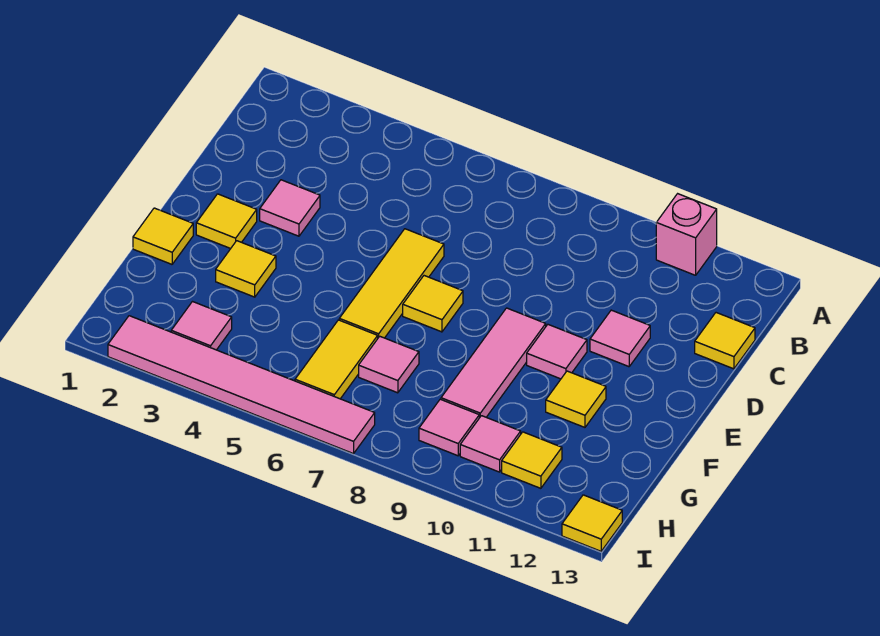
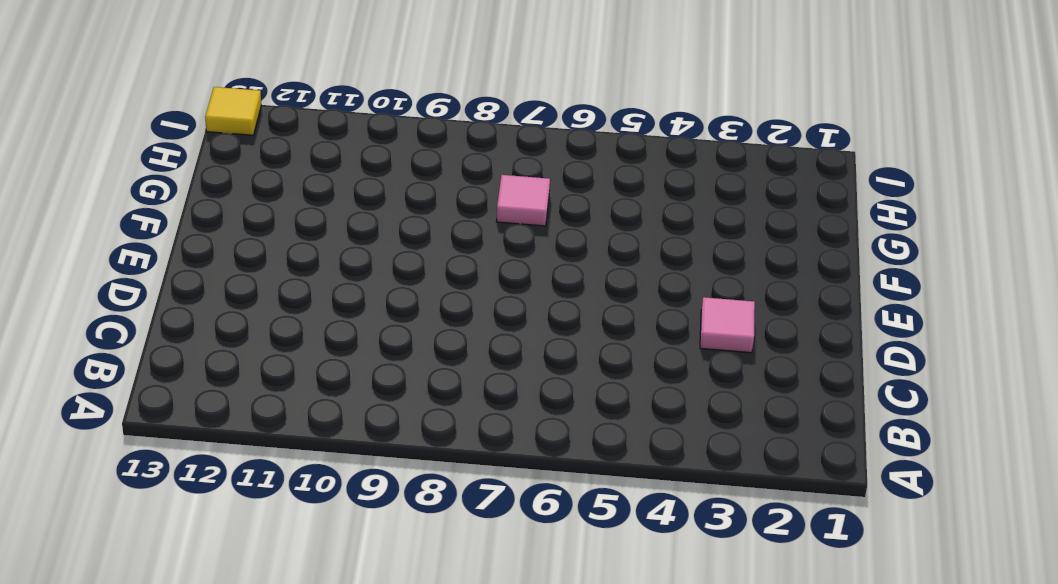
none -> pink brick A11 level 1
none -> yellow tile C13 level 1
none -> yellow tile D6:F6 level 1

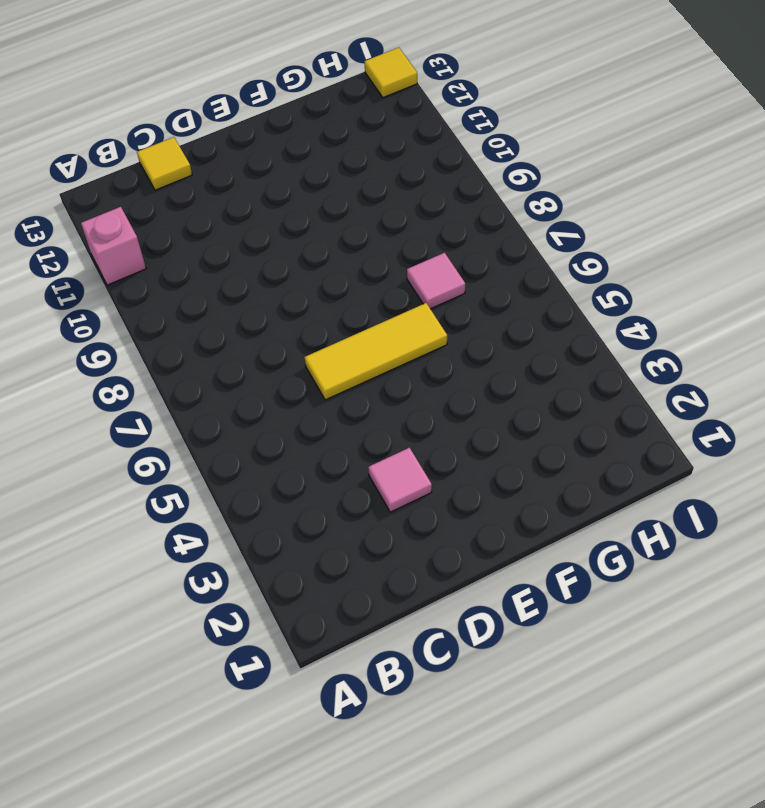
none -> pink tile D11 level 1
none -> yellow tile E2 level 1
none -> yellow tile E7 level 1

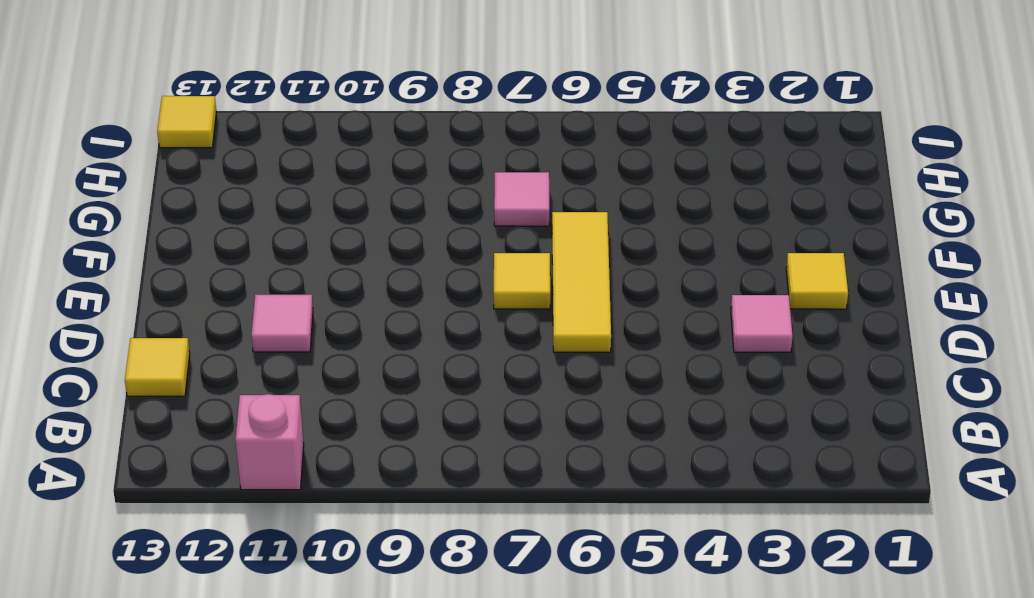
none -> pink tile E9:G9 level 1
none -> pink tile E10 level 1
none -> yellow tile F1 level 1

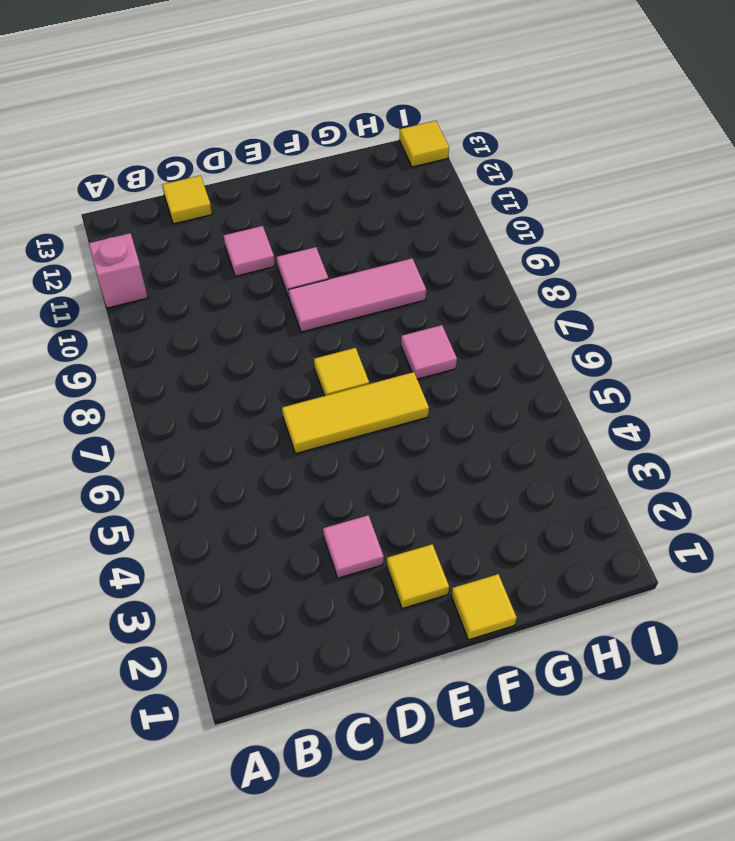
none -> yellow tile F3 level 1
none -> yellow tile F11 level 1
none -> yellow tile G6:H6 level 1

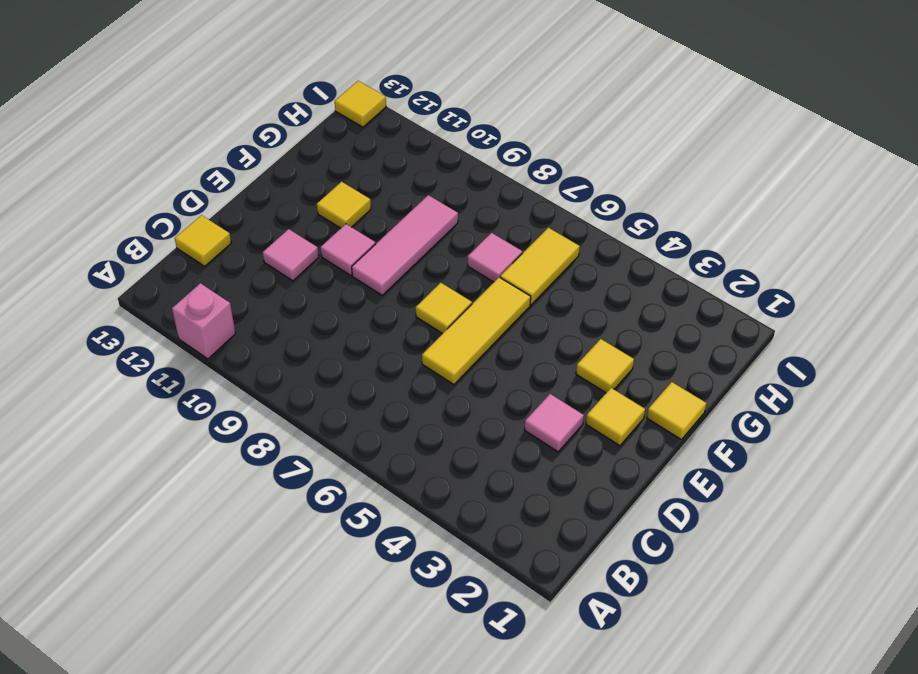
none -> pink tile H3 level 1
none -> pink tile H9 level 1
none -> pink tile H10 level 1

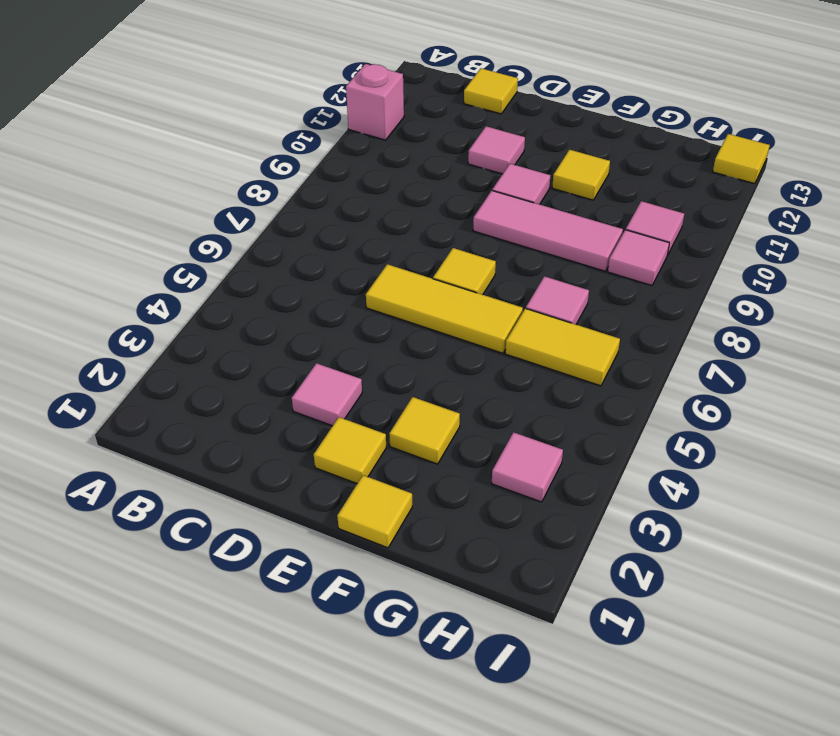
none -> yellow tile H11 level 1
none -> pink tile I2:I7 level 1

